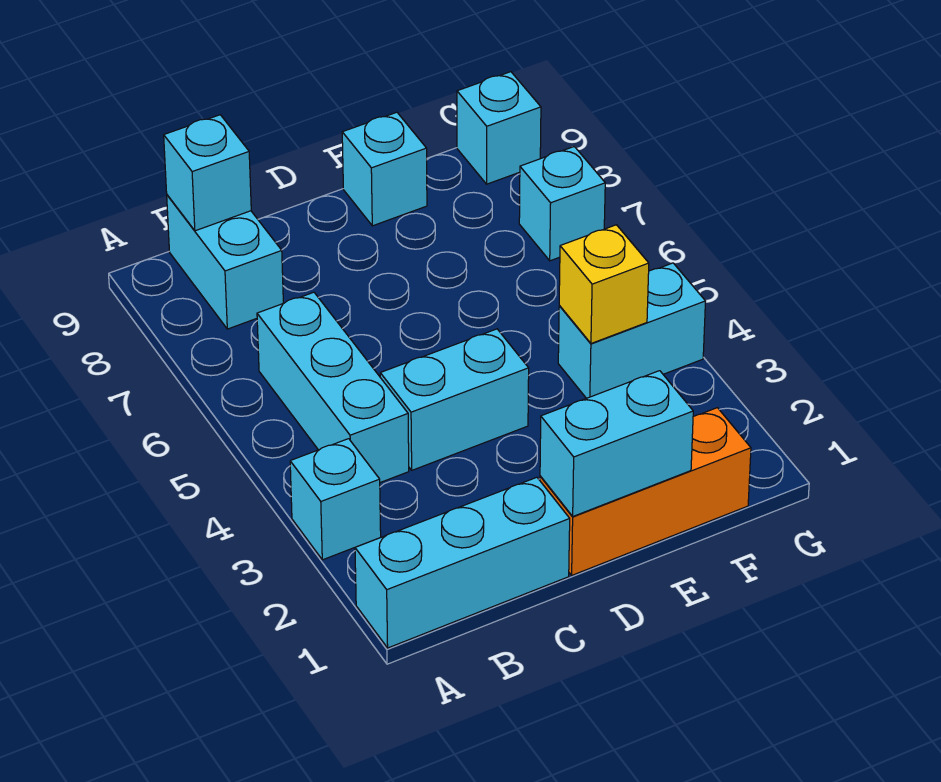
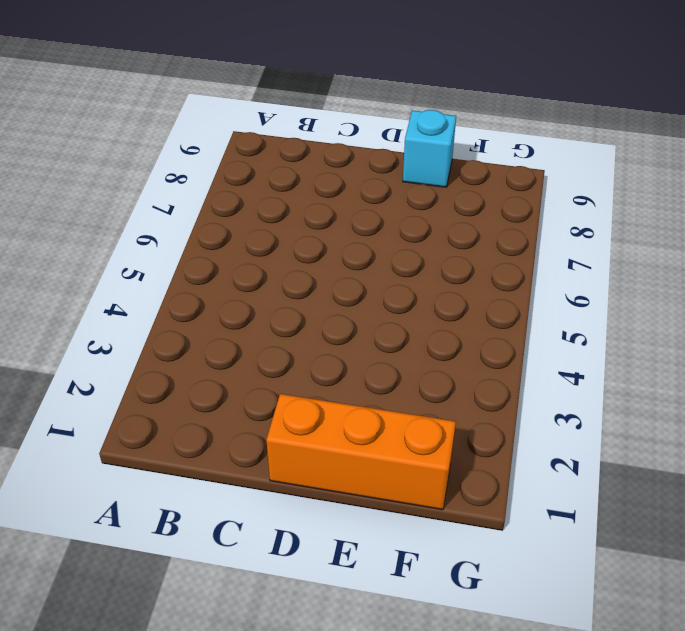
none -> cyan brick A1:C1 level 1
none -> cyan brick A3 level 1
none -> cyan brick B4:B6 level 1

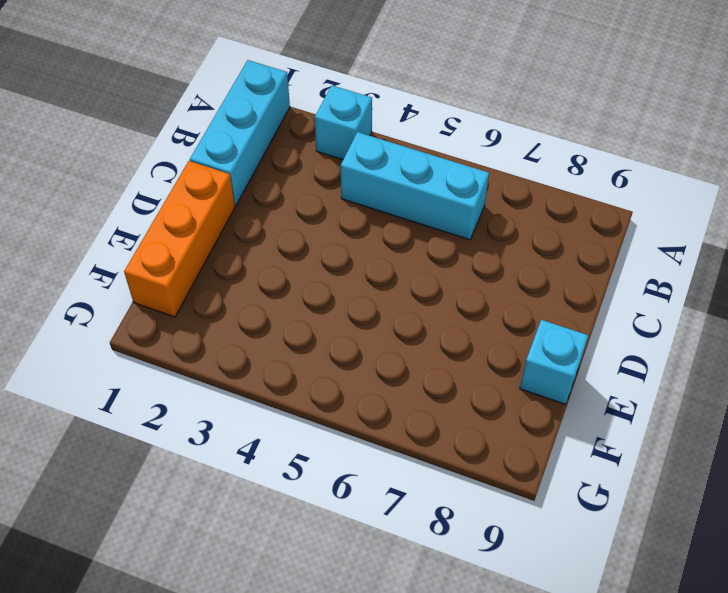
none -> cyan brick B8:B9 level 1
none -> cyan brick C4:D4 level 1
none -> cyan brick F4:G4 level 1

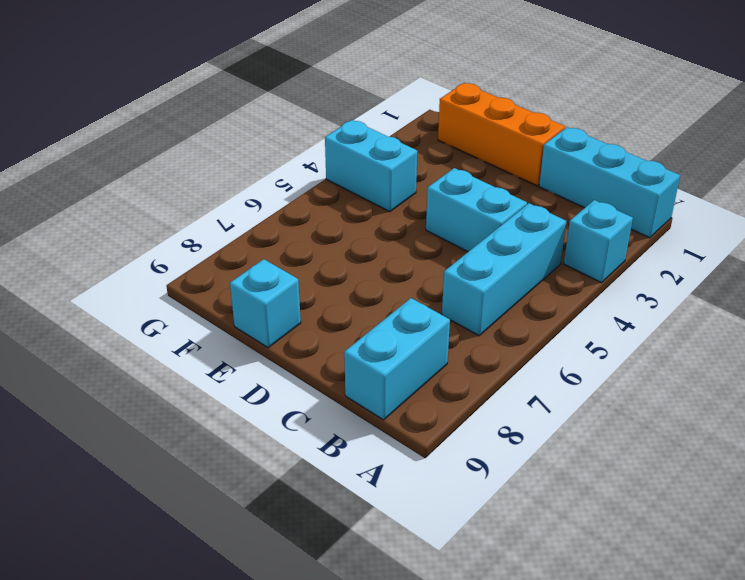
none -> cyan brick G7 level 1
none -> cyan brick G9 level 1
none -> cyan brick B9 level 2

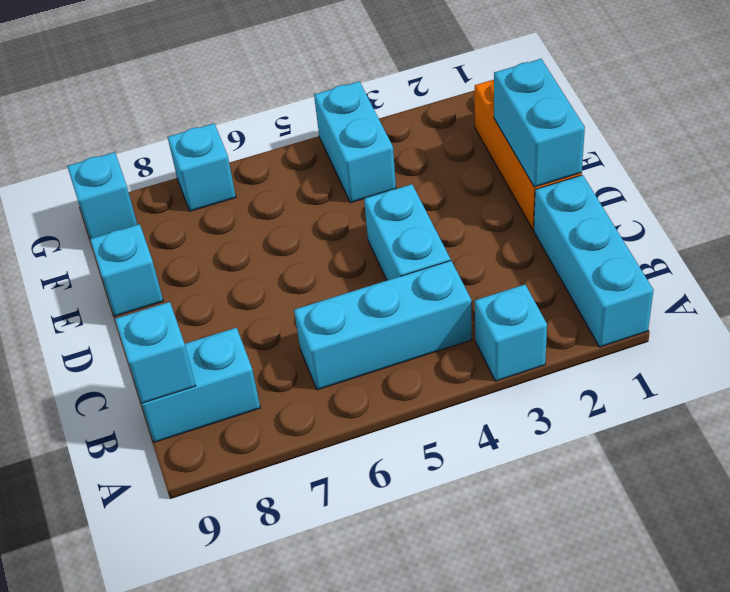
none -> yellow brick F4 level 2

